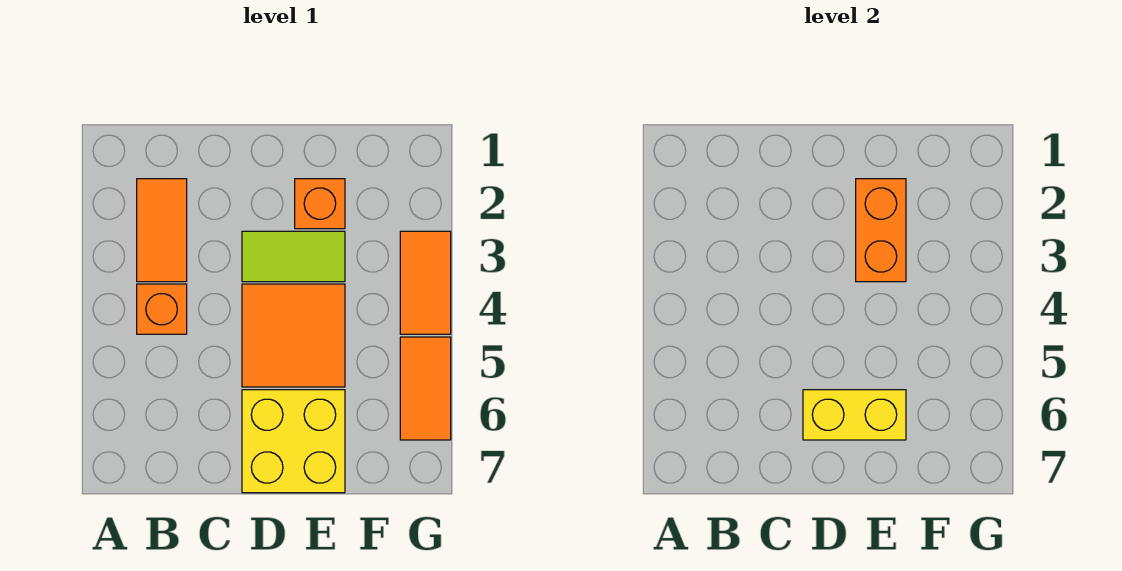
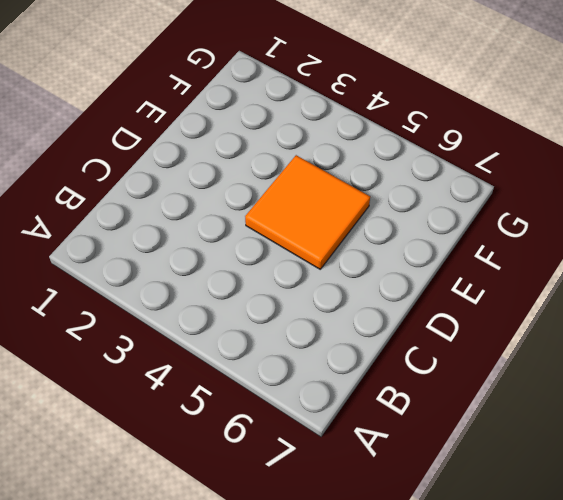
none -> orange tile B2:B3 level 1
none -> orange brick B4 level 1

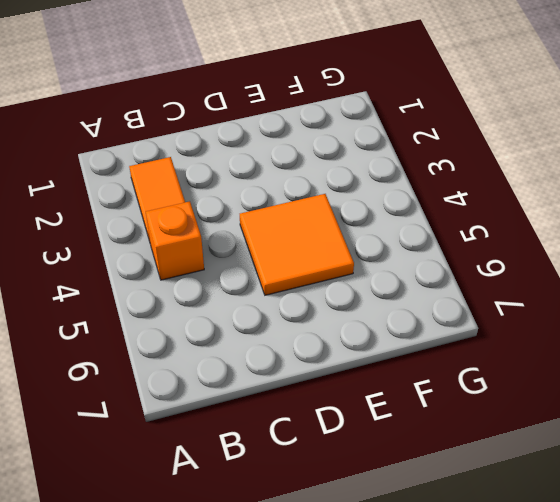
none -> lime tile D3:E3 level 1
none -> yellow brick D6:E7 level 1

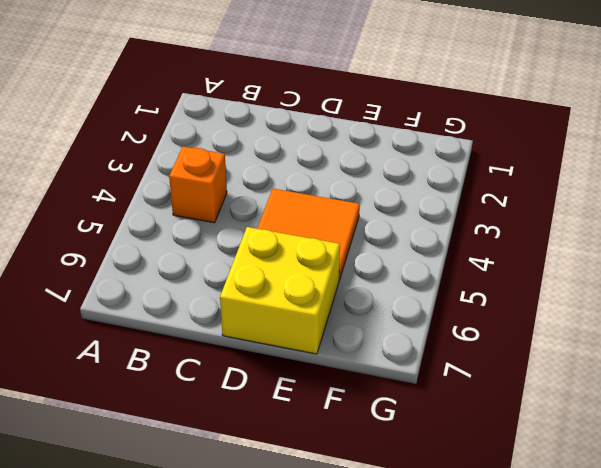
none -> orange tile B2:B3 level 1
none -> lime tile D3:E3 level 1

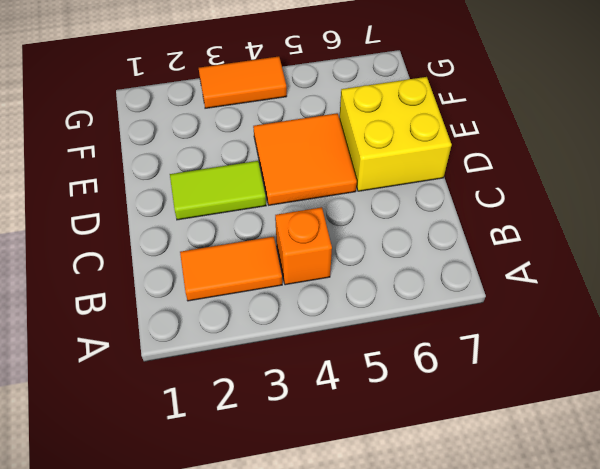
lime tile D2:D3 level 1 -> lime tile D3:E3 level 1
none -> orange brick E2 level 1
none -> orange tile G5:G6 level 1

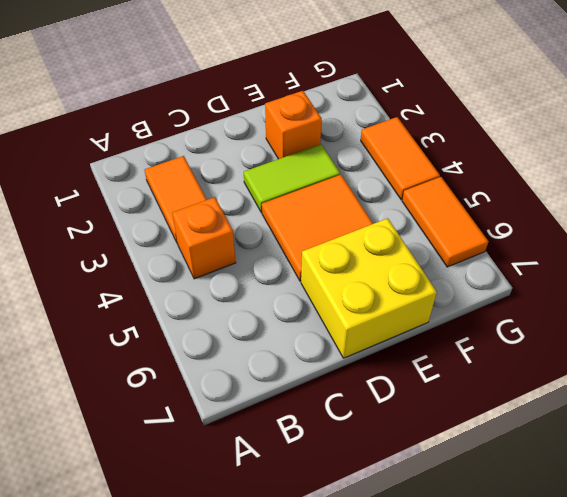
none -> yellow brick D6:E6 level 2
none -> orange brick E2:E3 level 2

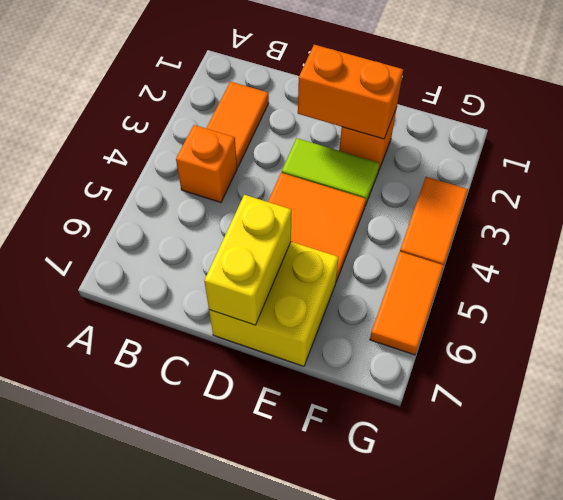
orange brick D2:E2 level 2 -> orange brick E2:E3 level 2
yellow brick D6:D7 level 2 -> yellow brick D6:E6 level 2

